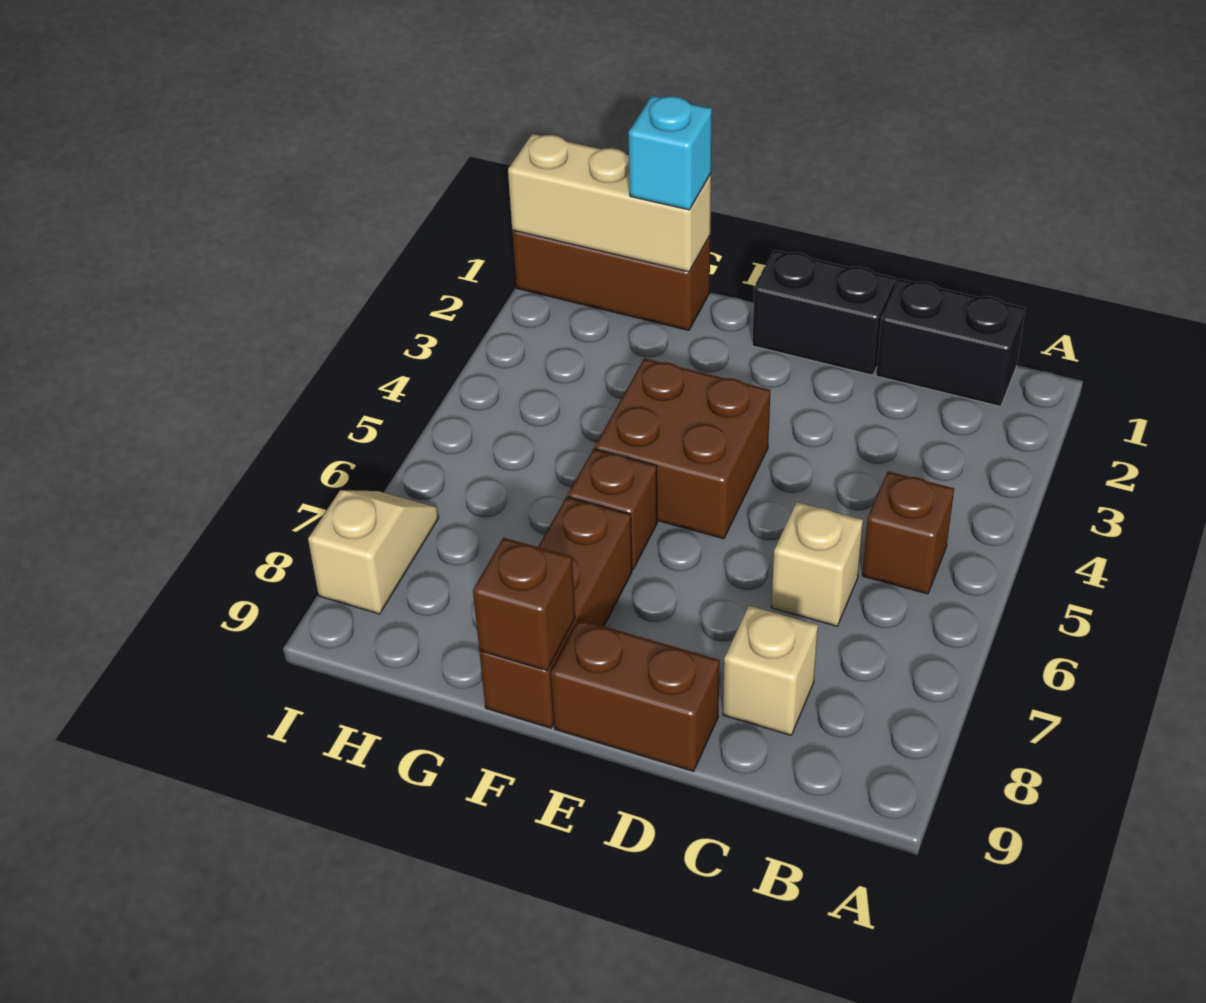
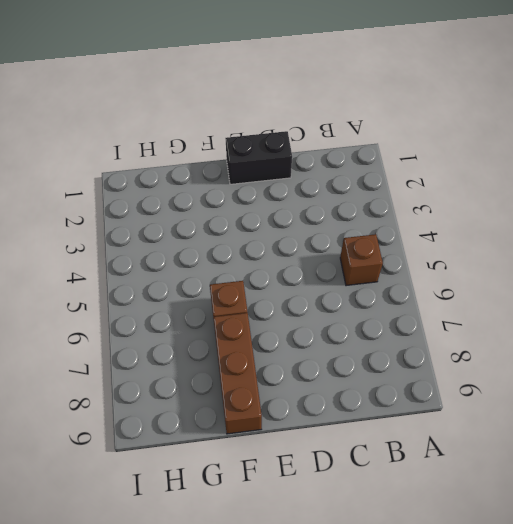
none -> black brick B1:C1 level 1
none -> tan brick C6 level 1
none -> tan brick C8 level 1

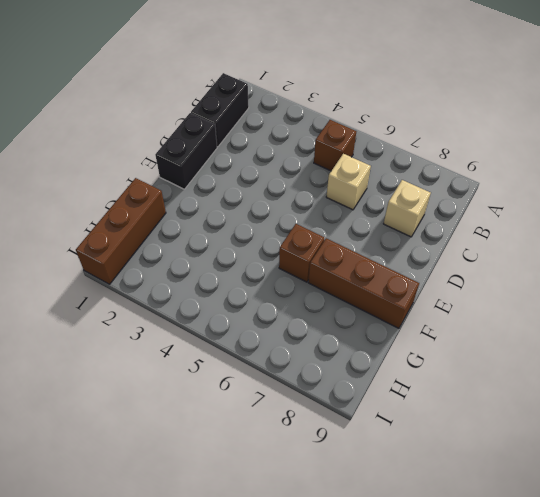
none -> brown brick D9:E9 level 1
none -> brown brick E4:F5 level 1
none -> tan slope I7:I8 level 1 top 8

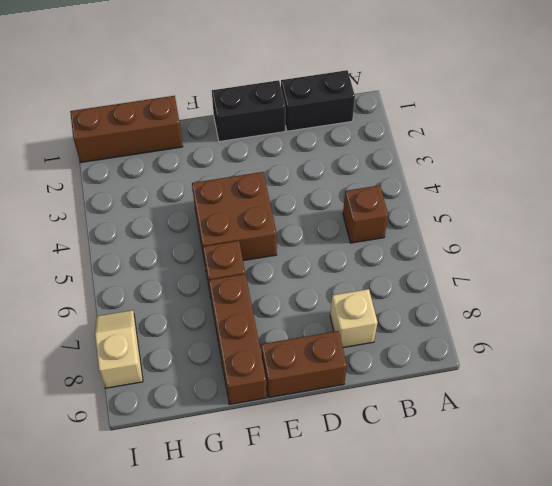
none -> tan brick C6 level 1
none -> brown brick F9 level 2
none -> tan brick G1:I1 level 2

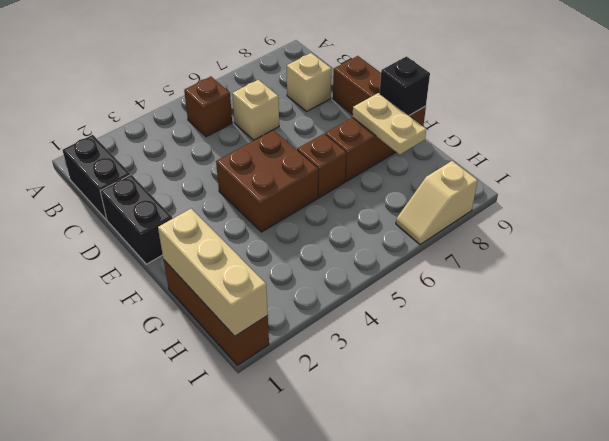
tan plate F8:G8 level 2 -> none
black brick F9 level 2 -> brown brick F9 level 2
none -> cyan brick G1 level 3

